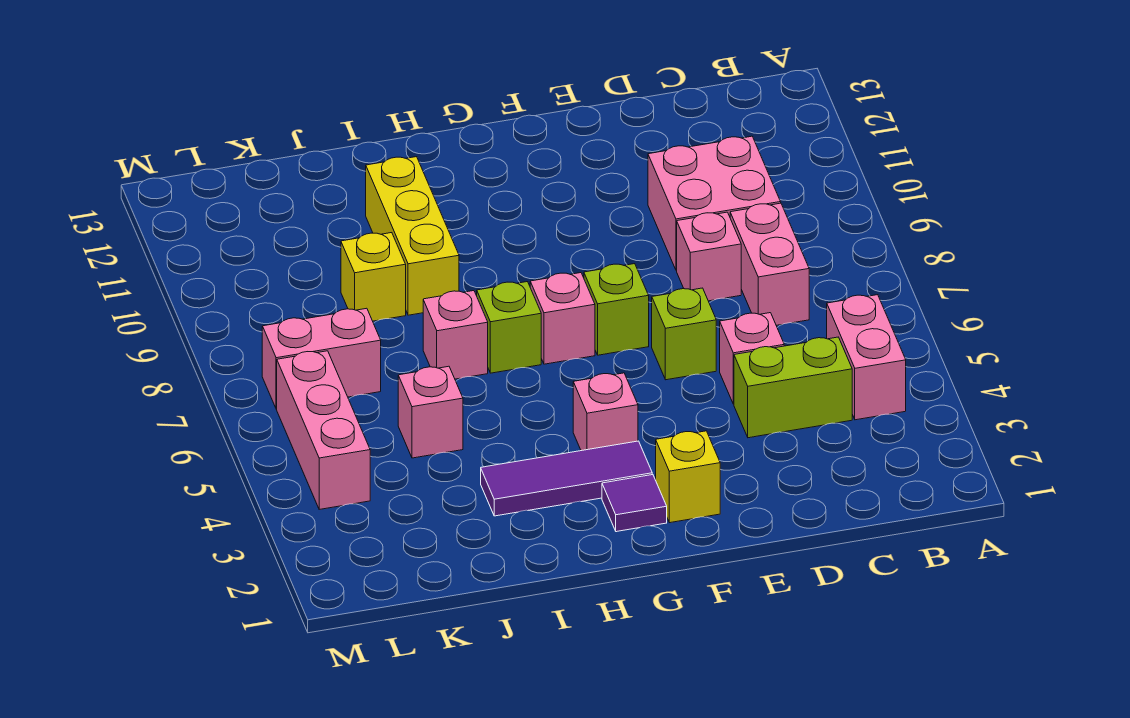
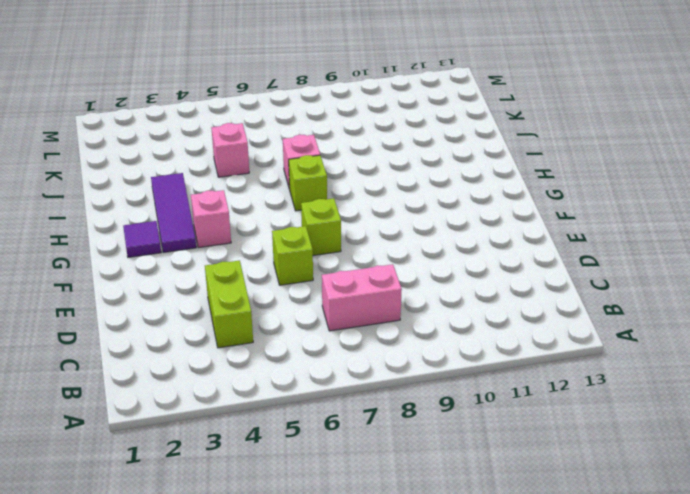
none -> pink brick B4:B5 level 1
none -> pink brick C9:D10 level 1
none -> pink brick D5 level 1

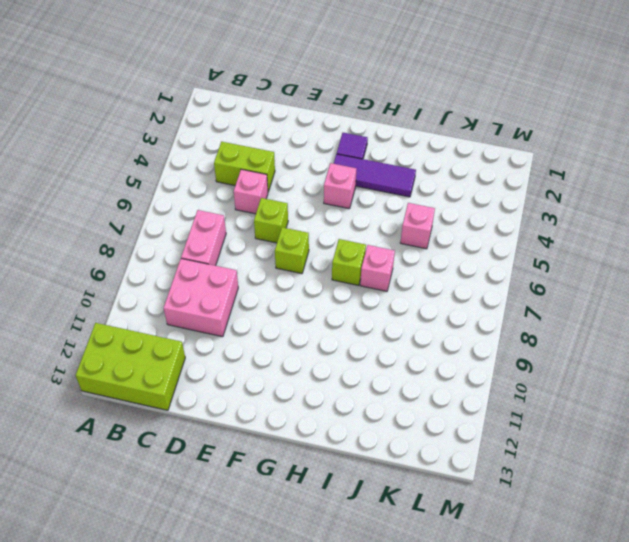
lime brick A12:C13 level 1 -> none
none -> pink brick B4:B5 level 1
none -> pink brick D8 level 1
none -> yellow brick F2 level 1

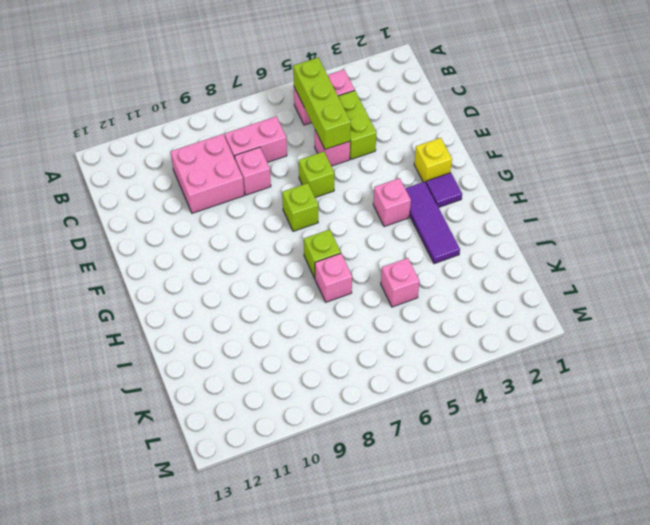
lime brick B5:D5 level 2 -> none
none -> pink brick G7 level 1
none -> yellow brick I9:I11 level 1
none -> yellow brick J9 level 1

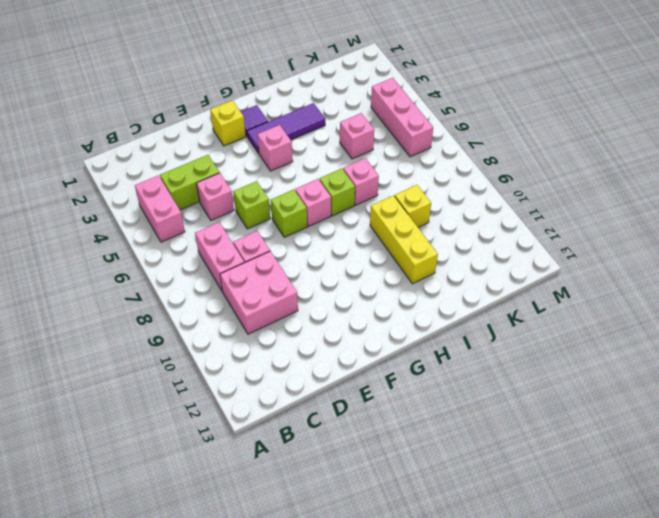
none -> pink brick K7:L7 level 1

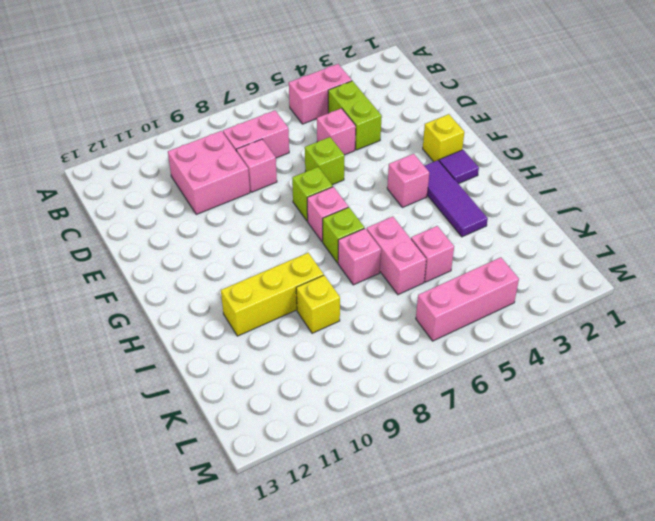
pink brick I6:J6 level 1 -> pink brick K7:L7 level 1

